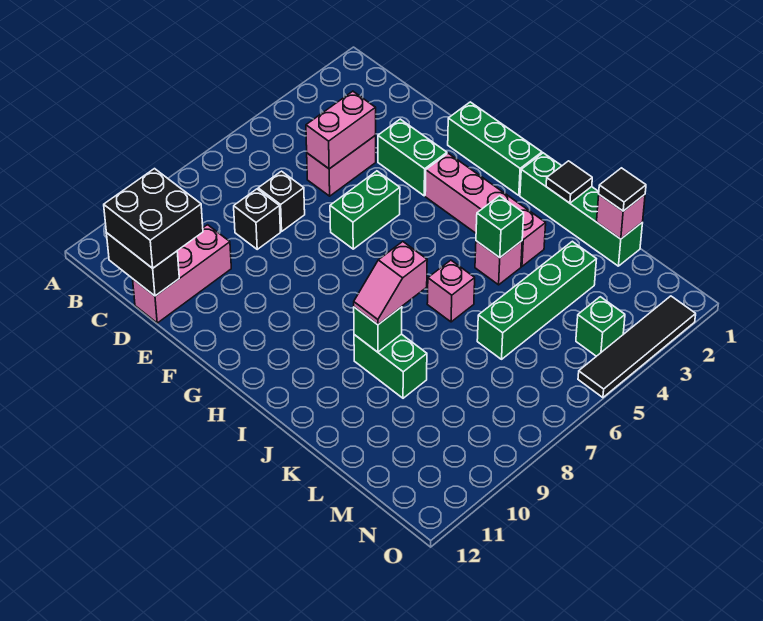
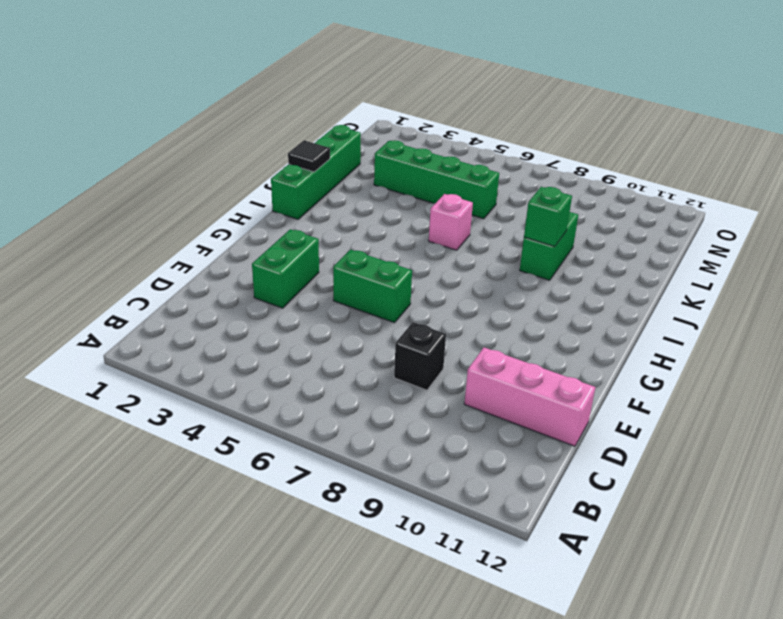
none -> pink brick D4:D5 level 1
none -> black brick D7 level 1
none -> green brick F1:H1 level 1

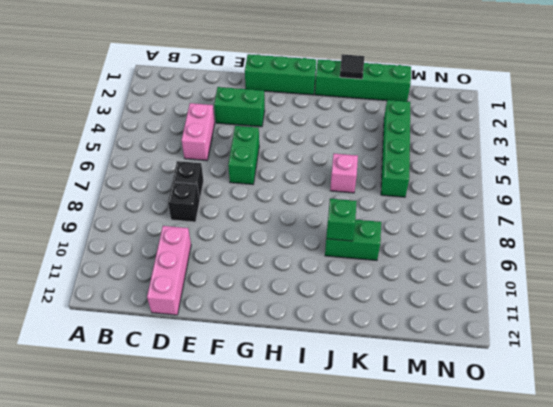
none -> pink brick G3:J3 level 1
none -> pink brick J4 level 1
none -> green brick N4 level 1

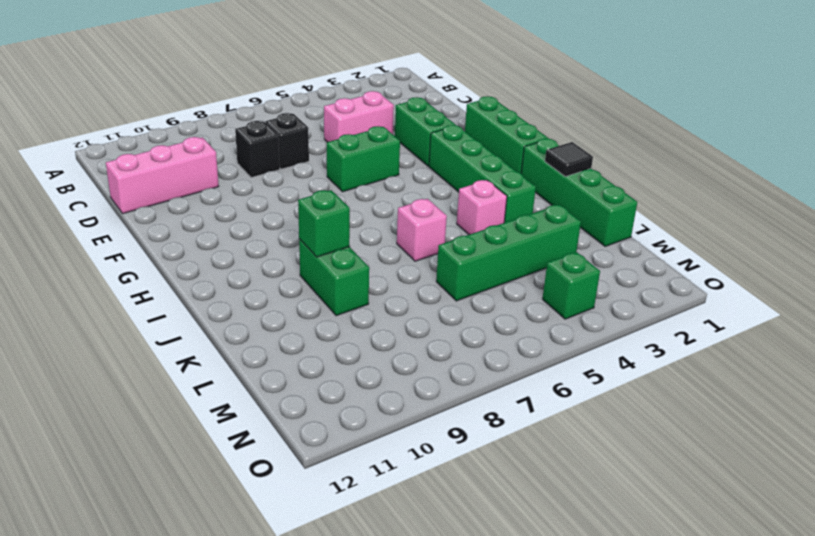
green brick G3:J3 level 1 -> pink brick G3:J3 level 1
none -> black tile O2:O5 level 1
none -> black brick C12:D12 level 2
none -> pink brick D4:D5 level 2

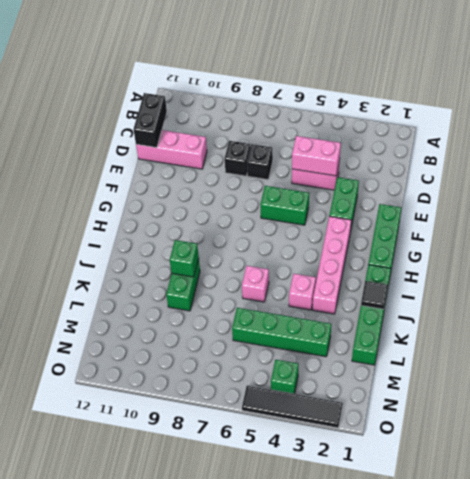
none -> green brick J4 level 2
none -> pink brick L1 level 2
none -> black brick C11:D12 level 3

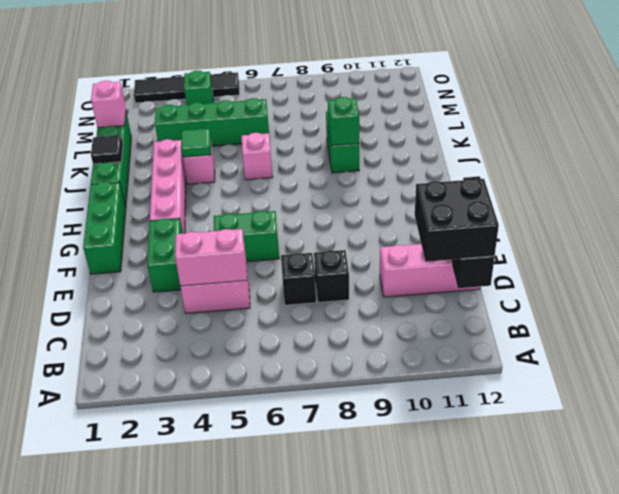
green tile J4 level 2 -> green brick J4 level 2
none -> pink slope J8:J9 level 3 top 8
none -> black tile L1 level 3

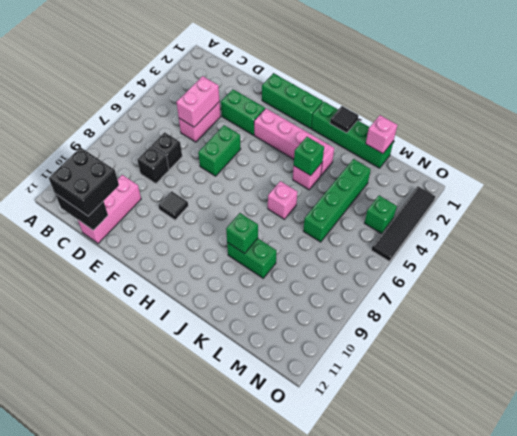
black tile F9 level 1 -> black tile L1 level 3
none -> pink slope J8:J9 level 3 top 8

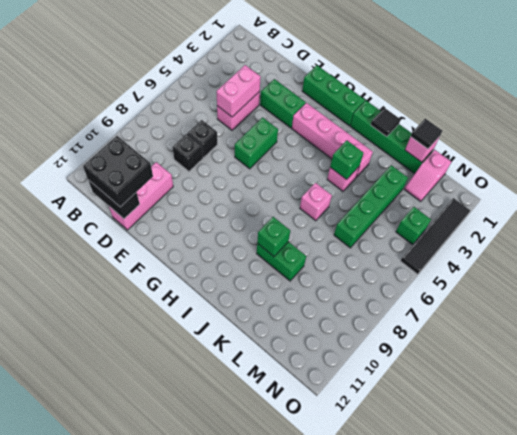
pink slope M1:M2 level 1 top 1 -> pink slope J8:J9 level 3 top 8

